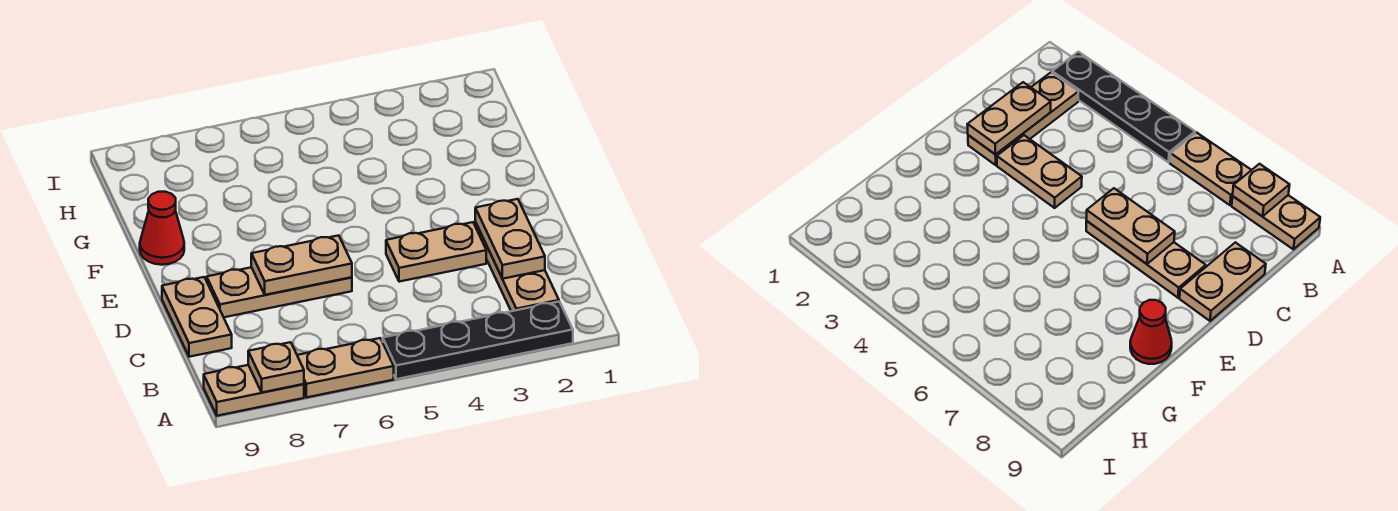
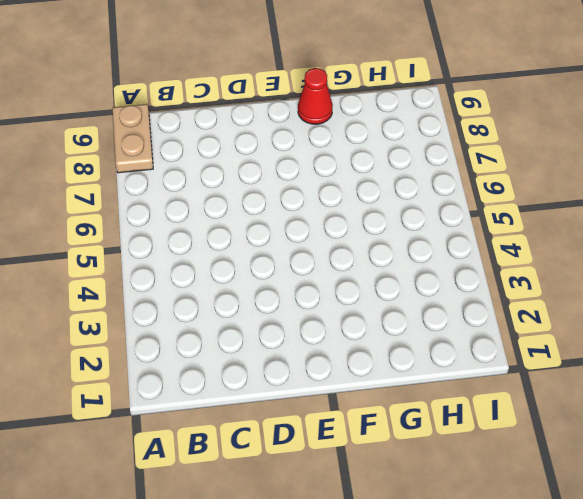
none -> black plate A2:A5 level 1
none -> tan plate A6:A7 level 1

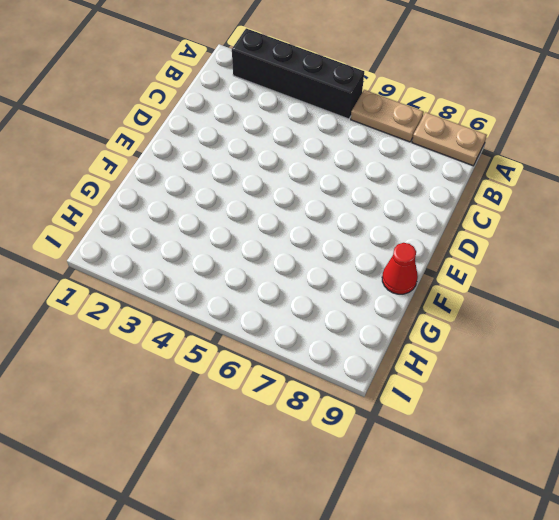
black brick A2:A5 level 1 -> black plate A2:A5 level 1
none -> tan plate B2:D2 level 1
none -> tan plate C9:D9 level 1

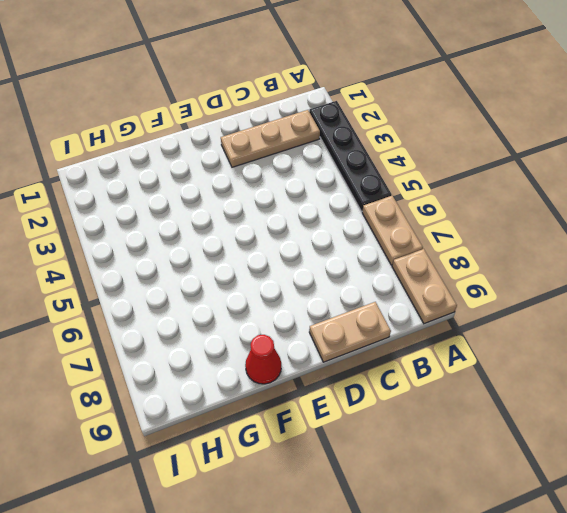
none -> tan plate D3:D4 level 1
none -> tan plate D6:D8 level 1

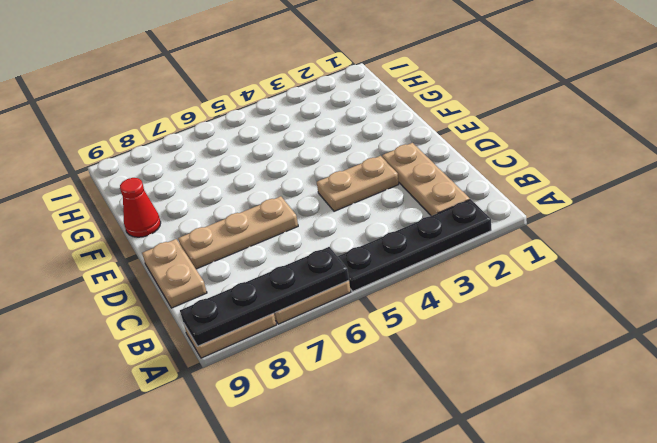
black plate A6:A9 level 2 -> tan plate A8 level 2
none -> tan plate C2:D2 level 2
none -> tan plate D6:D7 level 2

